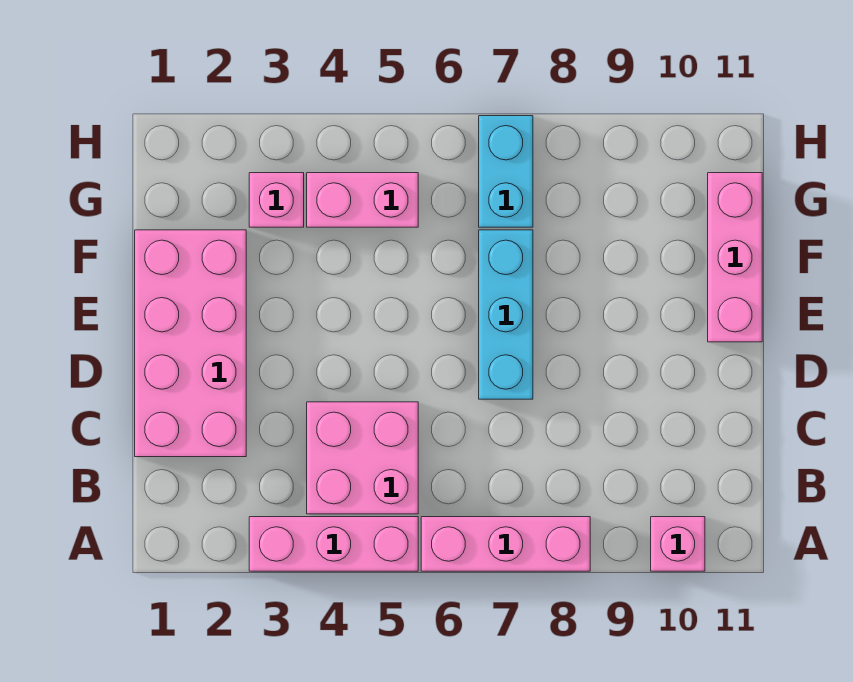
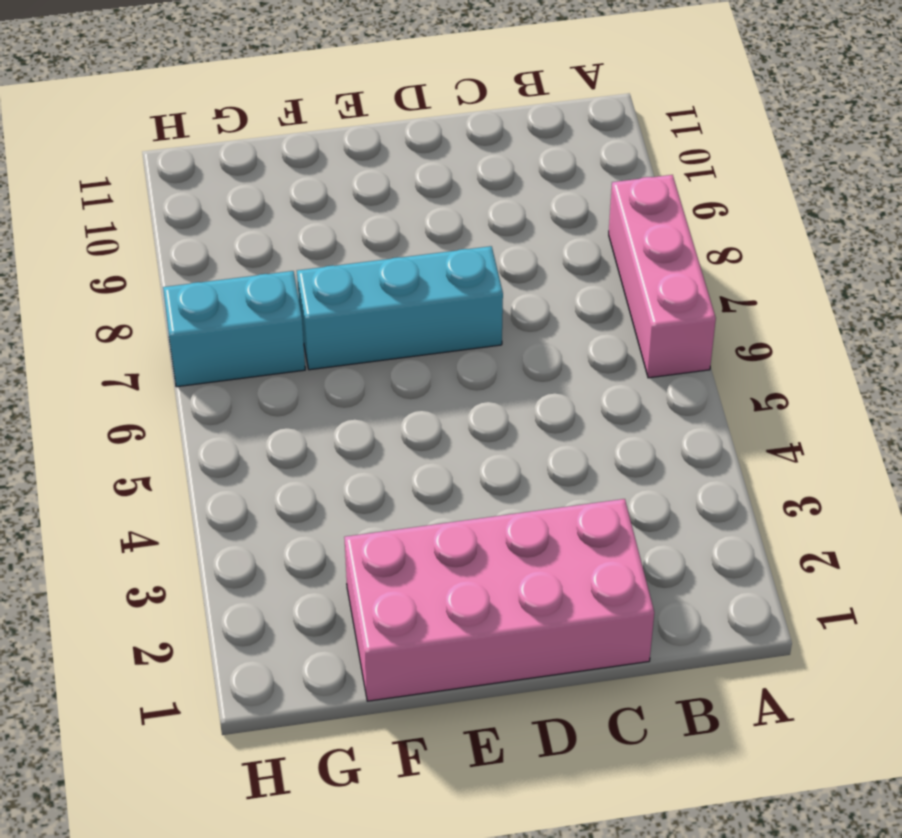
none -> pink brick A3:A5 level 1
none -> pink brick A10 level 1

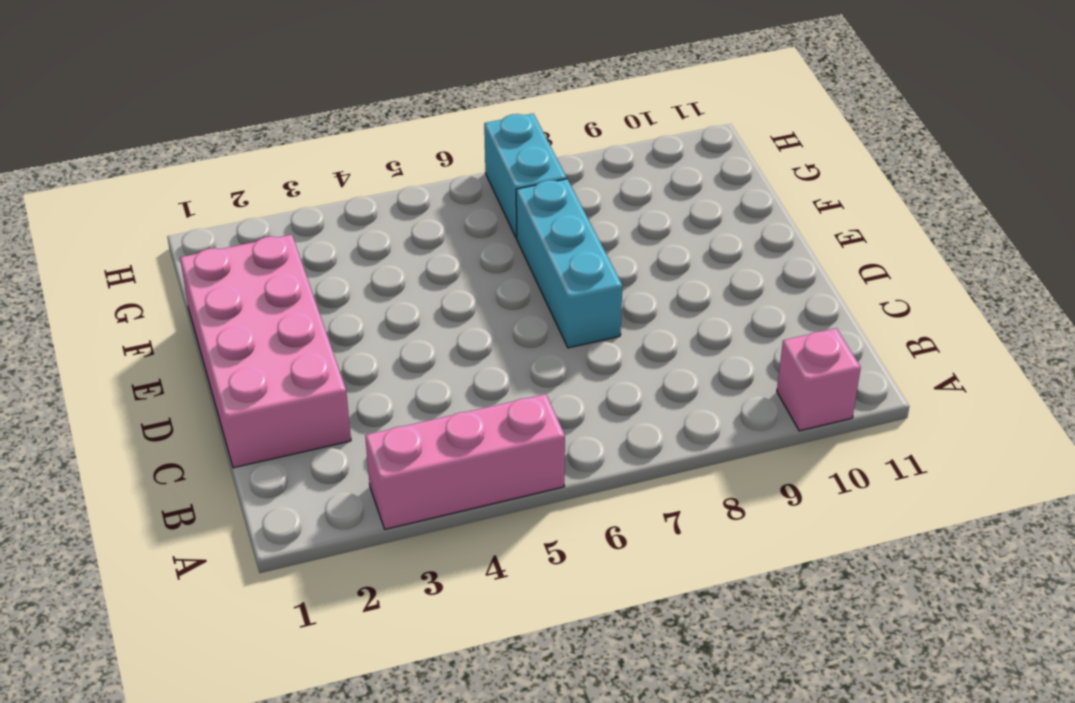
none -> pink brick A6:A8 level 1
none -> pink brick B4:C5 level 1

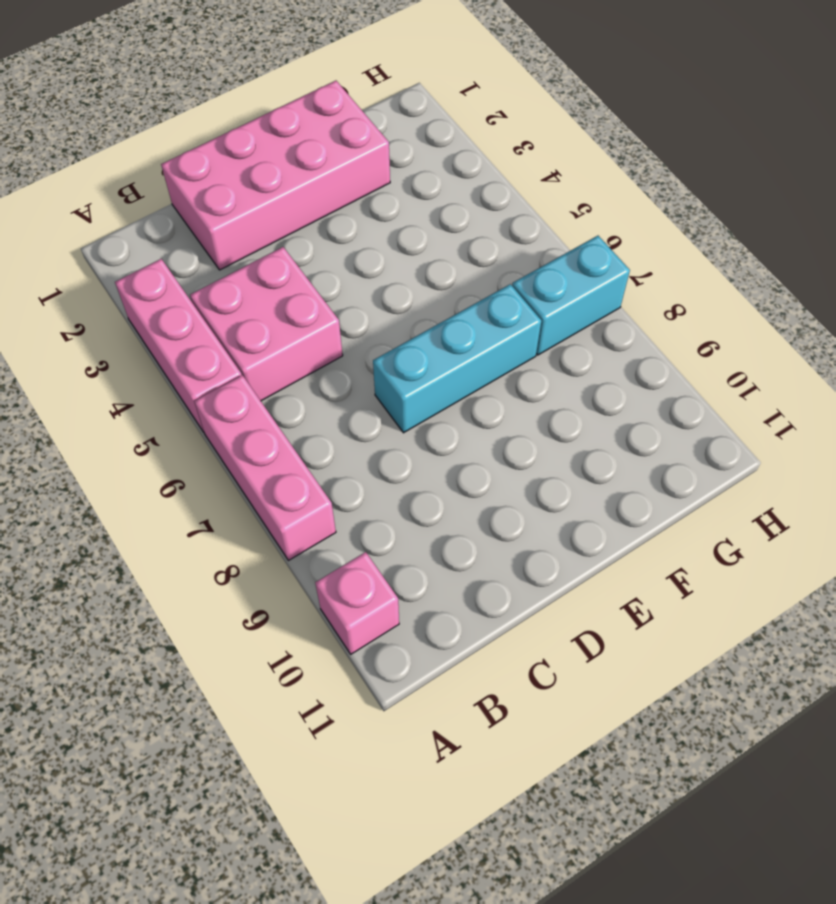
none -> pink brick E11:G11 level 1
none -> pink brick G3 level 1

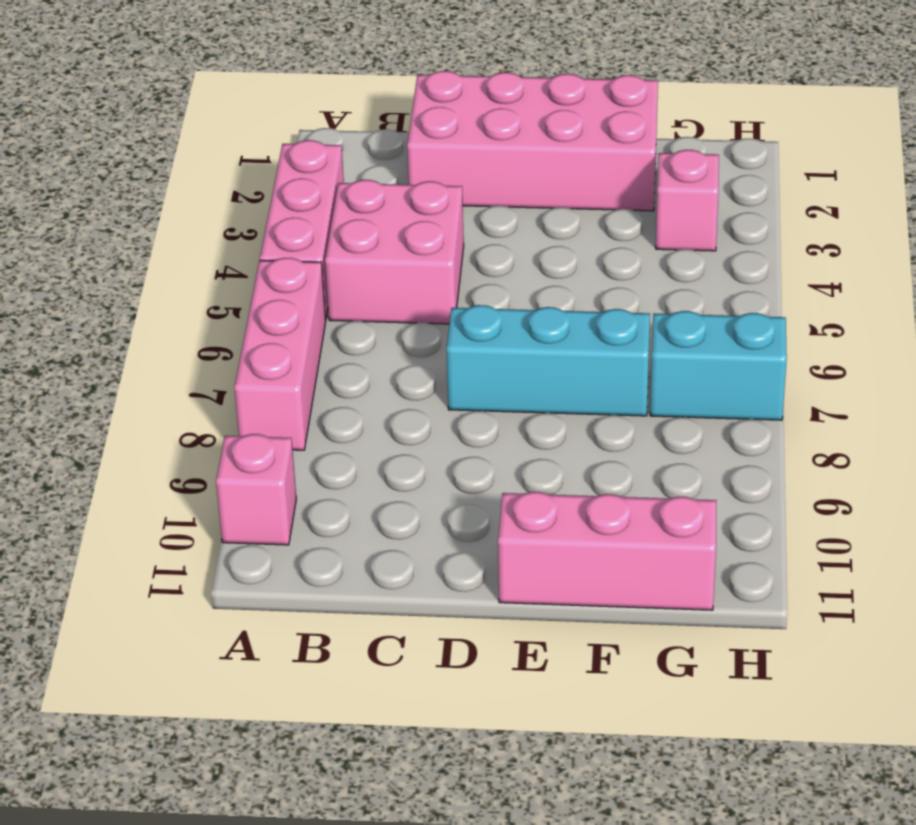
none -> pink brick G4:G5 level 1

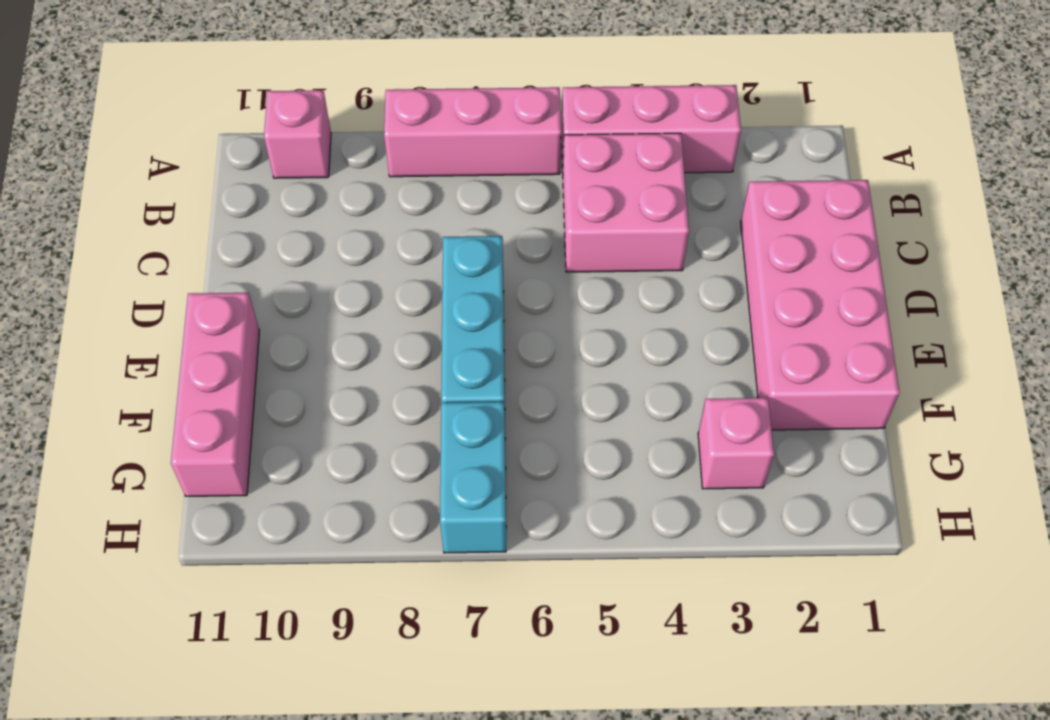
none -> pink brick G4:G5 level 1

